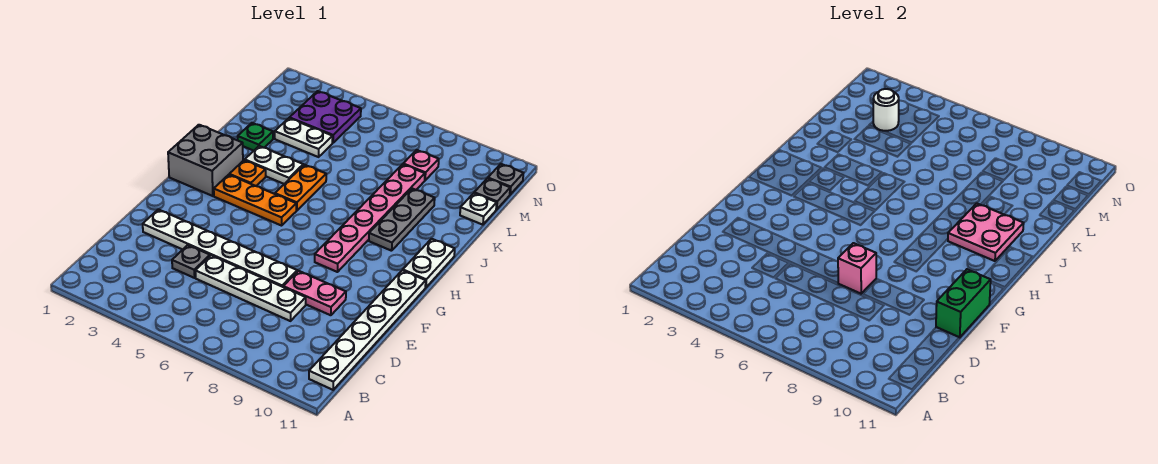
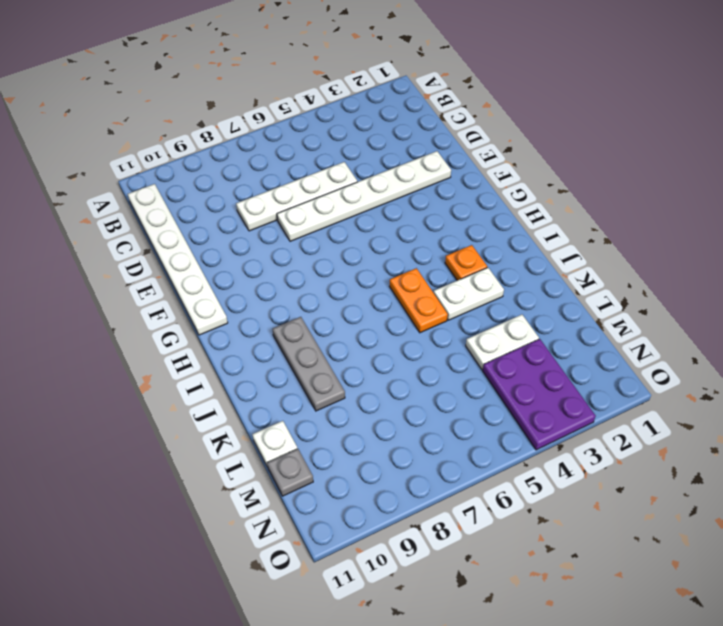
purple plate M3:O4 level 1 -> purple plate M3:N4 level 1
none -> grey plate D4 level 1
none -> pink plate E8:E9 level 1
none -> pink plate G8:L8 level 1

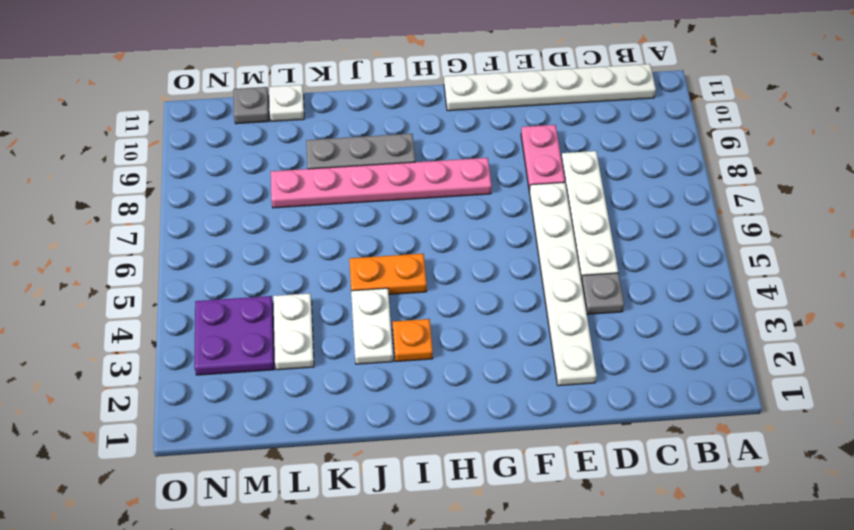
none -> grey brick H1:I2 level 1
none -> orange plate H3:H5 level 1
none -> white plate H11:I11 level 1

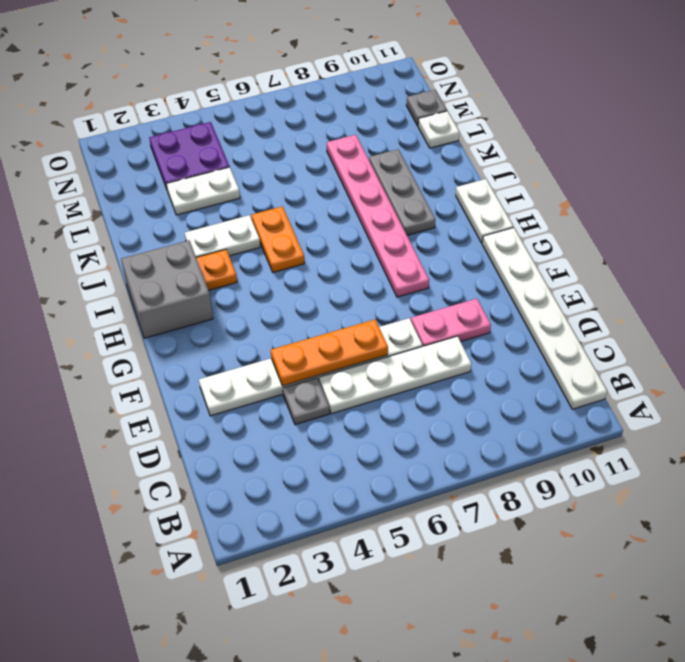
orange plate E4:E6 level 2 -> orange plate H3:H5 level 1
none -> green plate K2 level 1
none -> pink plate M8 level 1
none -> grey plate N11 level 1

